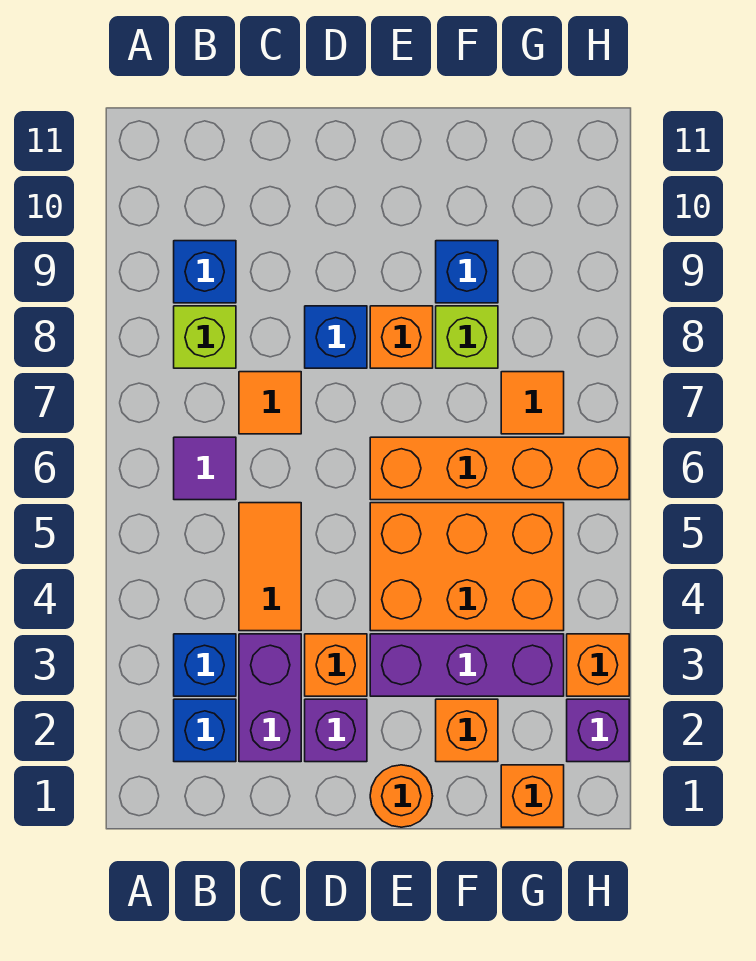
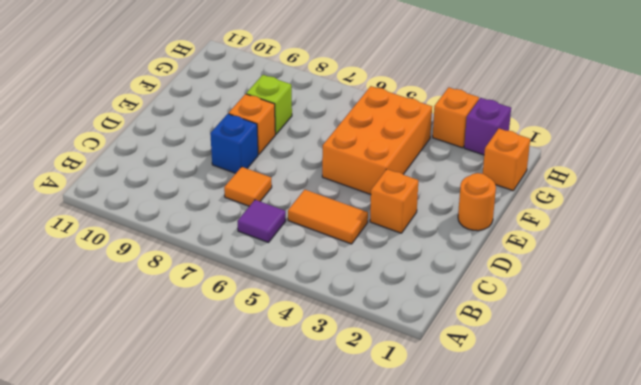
none -> blue brick B2 level 1
none -> blue brick B3 level 1
none -> lime brick B8 level 1

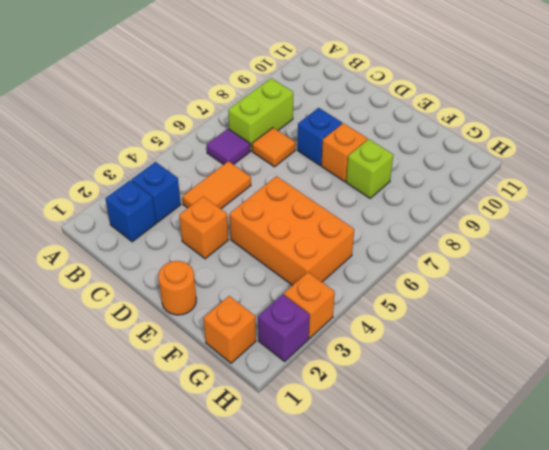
lime brick B7:B8 level 1 -> lime brick B8 level 1
none -> blue brick B9 level 1
none -> purple brick C2:C3 level 1
none -> purple brick D2 level 1

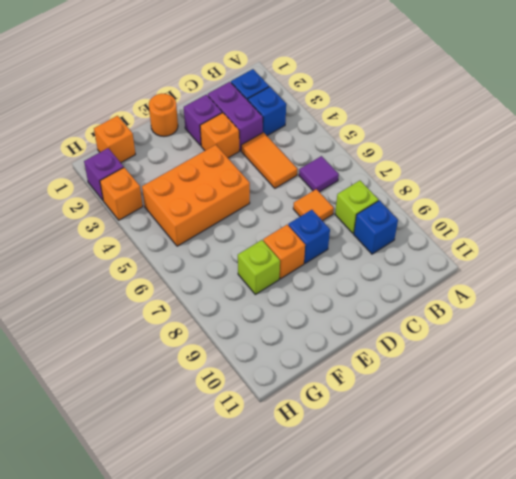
none -> purple brick E3:G3 level 1
none -> orange brick E6:H6 level 1
none -> orange brick F2 level 1

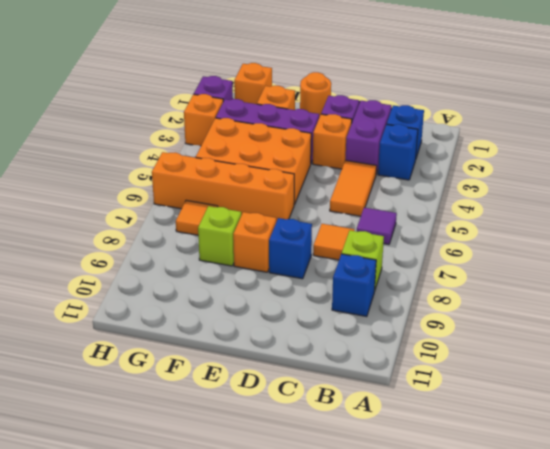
none -> blue brick F9 level 1

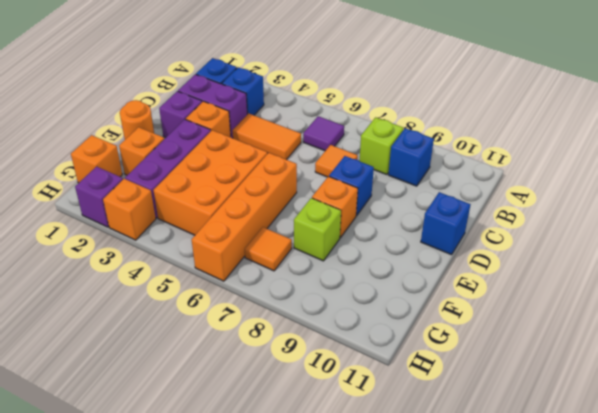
blue brick D11 level 1 -> blue brick F9 level 1

